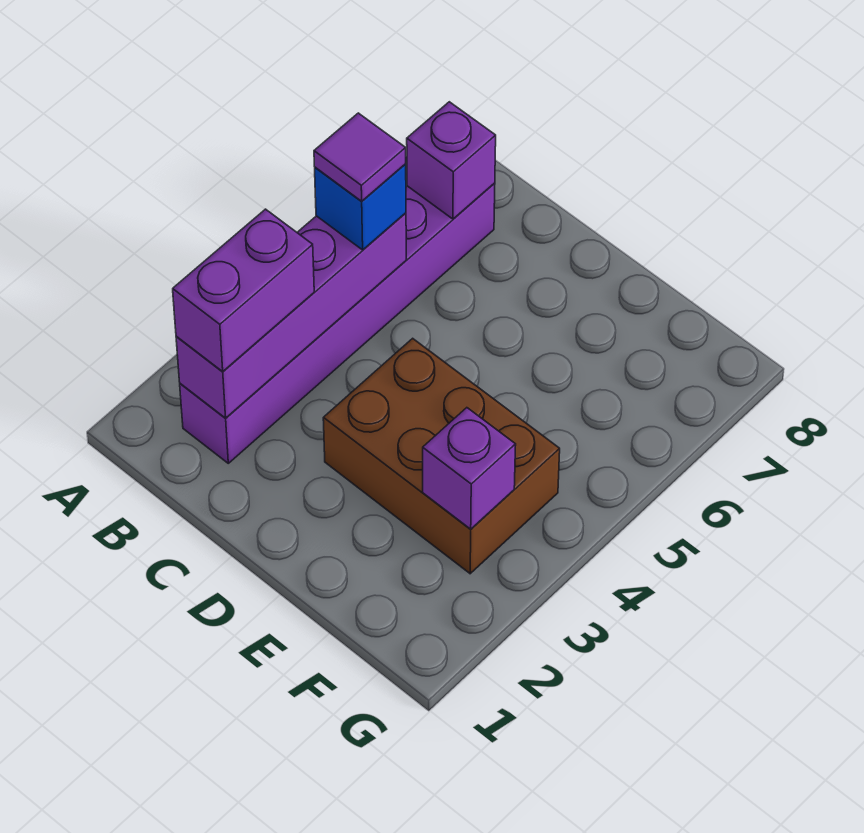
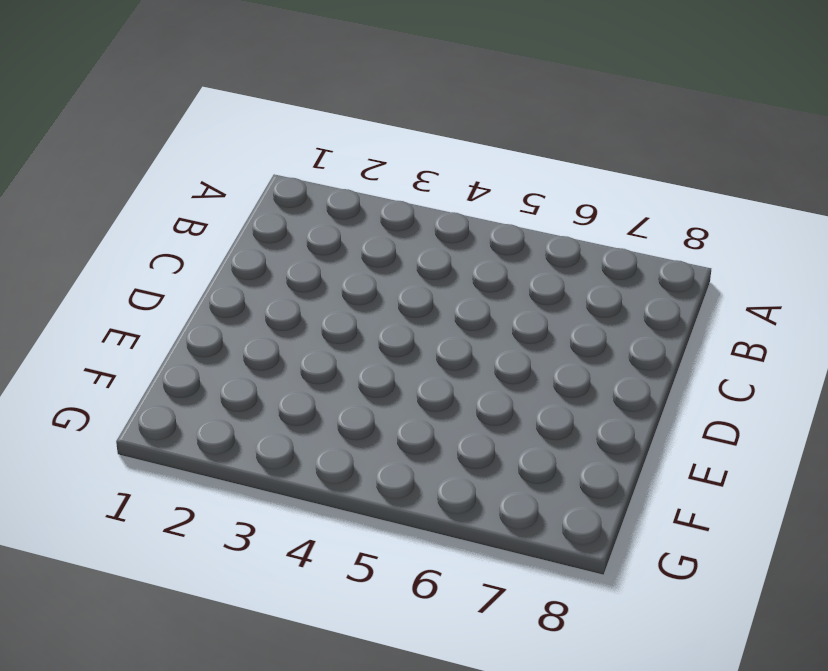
none -> purple brick B2:B7 level 1
none -> brown brick D3:F4 level 1

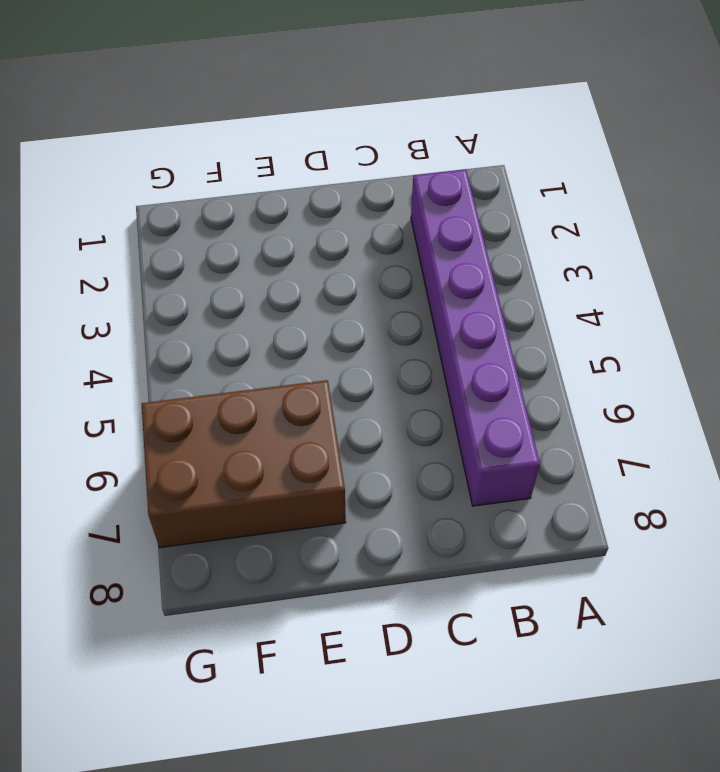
brown brick E6:G7 level 1 -> brown brick D3:F4 level 1
none -> purple brick B2:B5 level 2
none -> purple brick B7 level 2

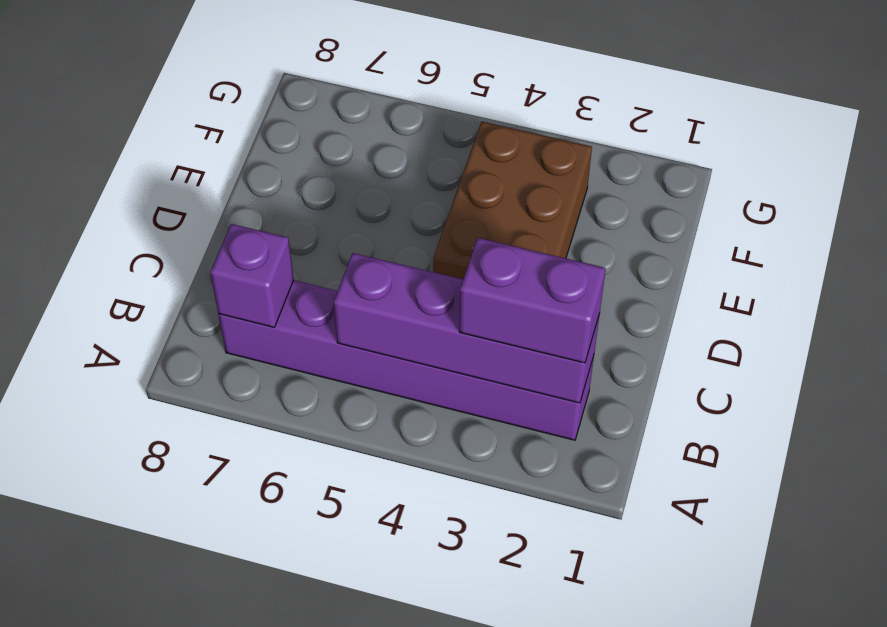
none -> purple brick F3 level 2
none -> blue brick B5 level 3

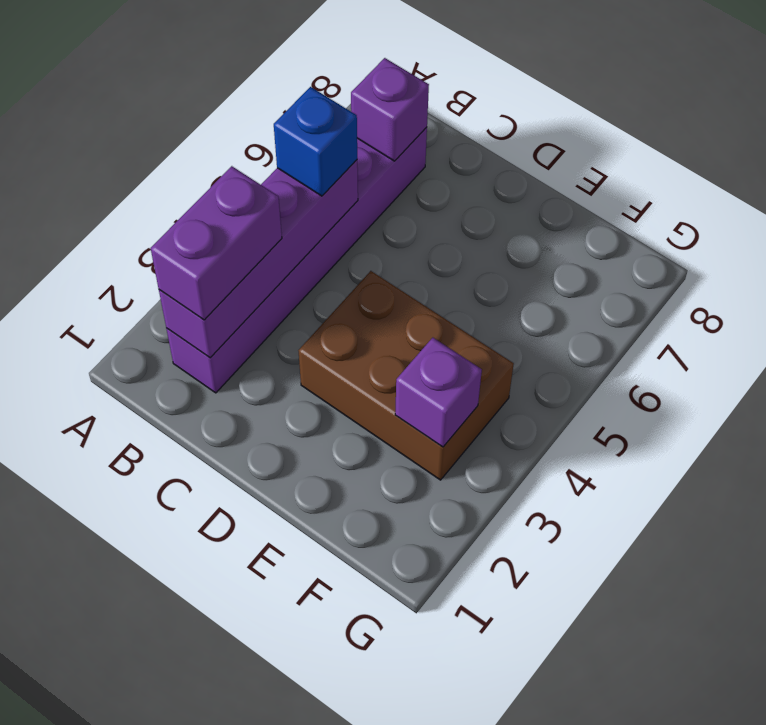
none -> purple tile B5 level 4

